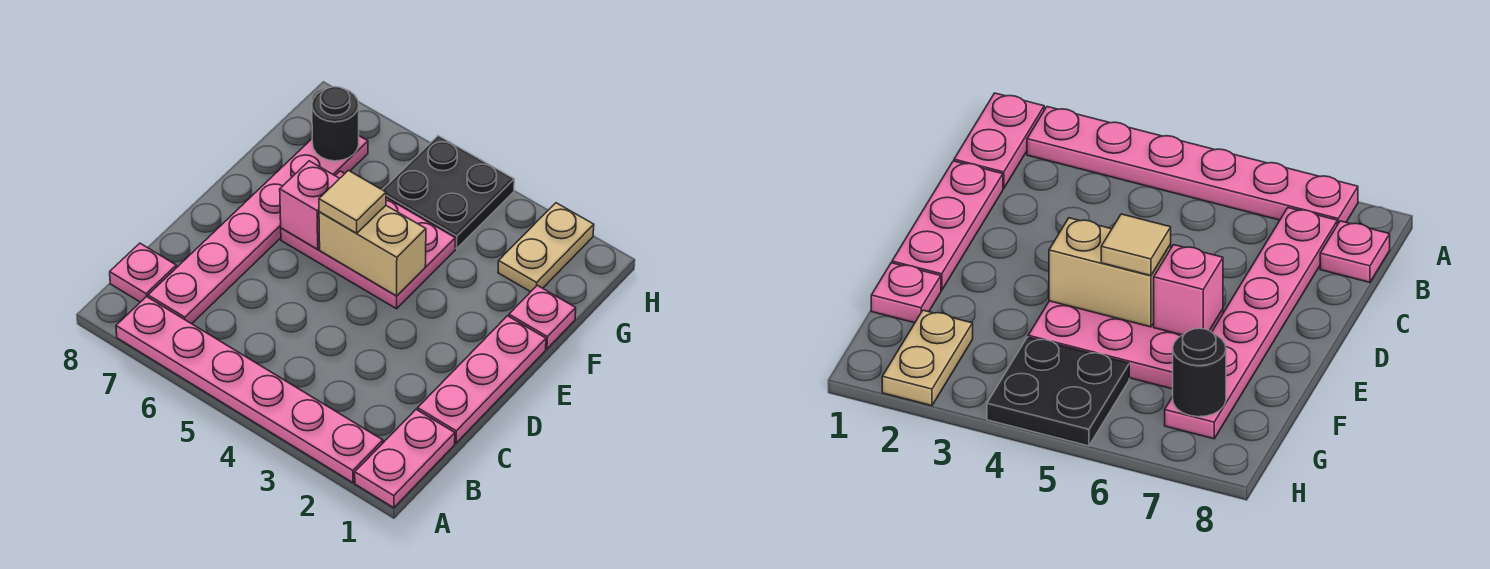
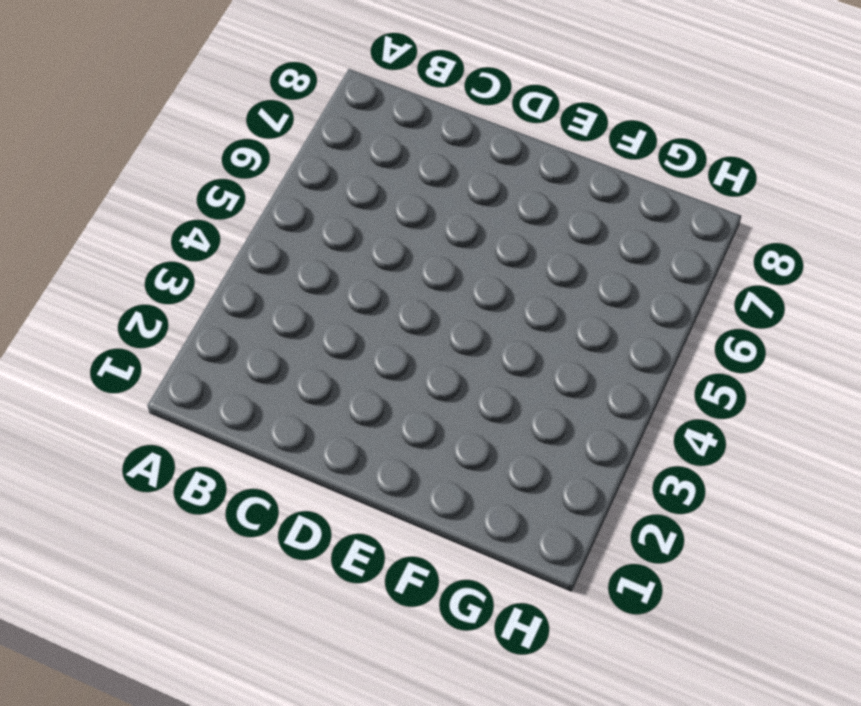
none -> pink plate A1:B1 level 1
none -> pink plate A2:A7 level 1
none -> pink plate B7:G7 level 1

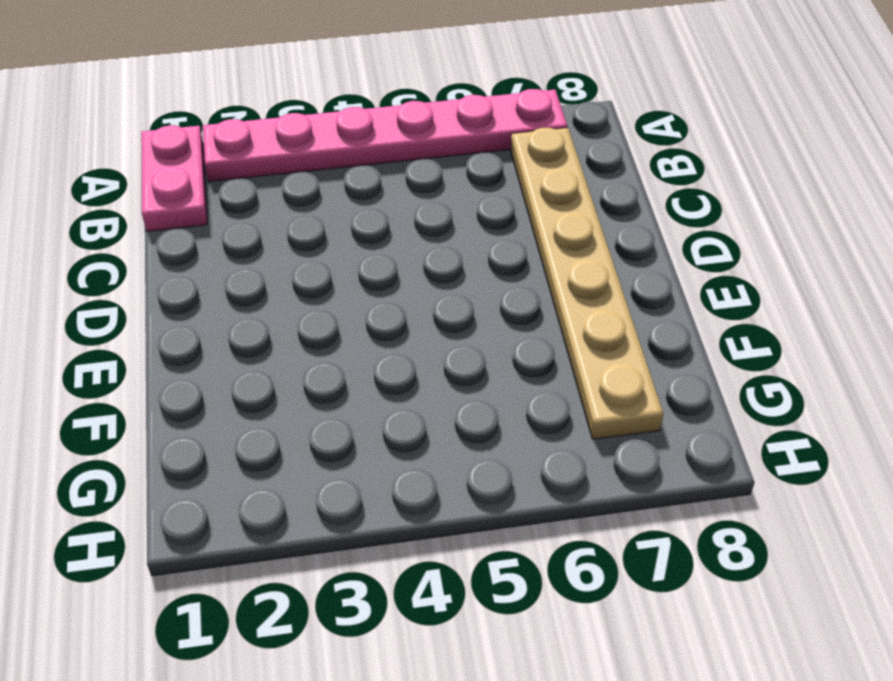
tan plate B7:G7 level 1 -> pink plate B7:G7 level 1
none -> pink plate B8 level 1
none -> pink plate C1:E1 level 1
none -> pink plate E4:F6 level 1

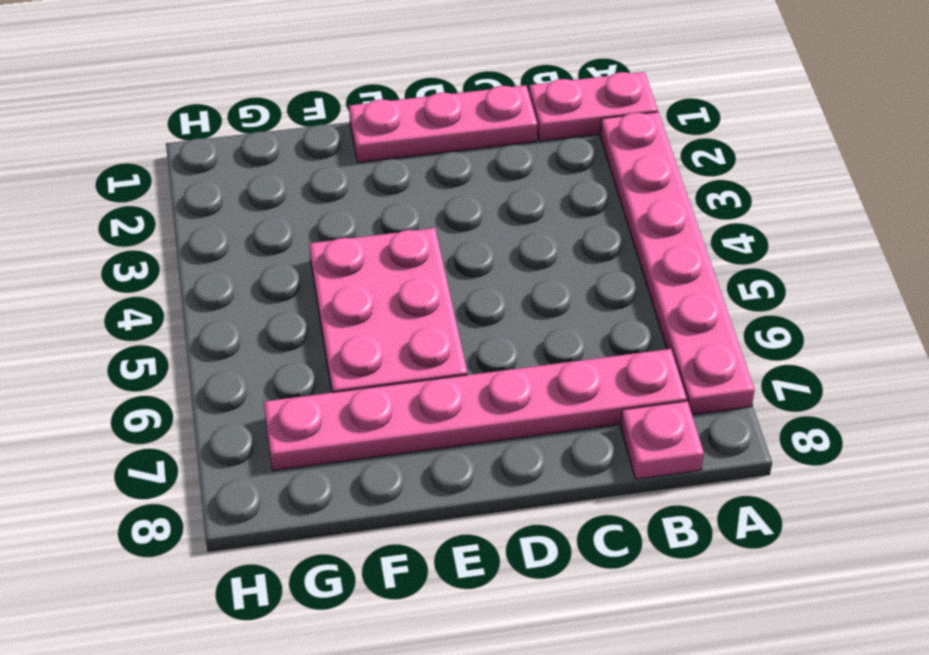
none -> pink plate F1 level 1
none -> tan plate G2:H2 level 1
none -> black plate G4:H5 level 1

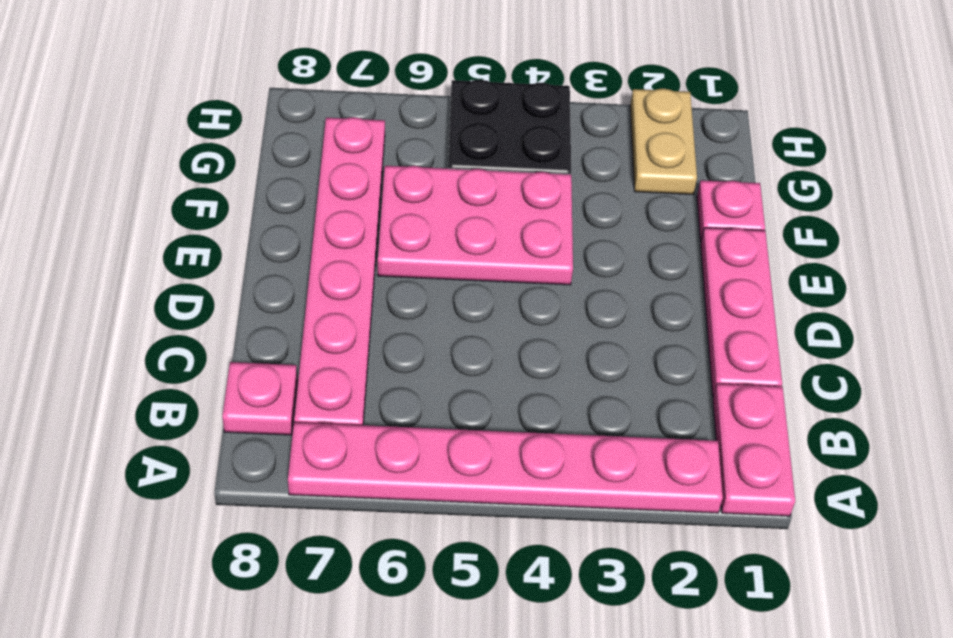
none -> tan brick E4:E5 level 2
none -> pink brick E6 level 2
none -> black round brick G7 level 2

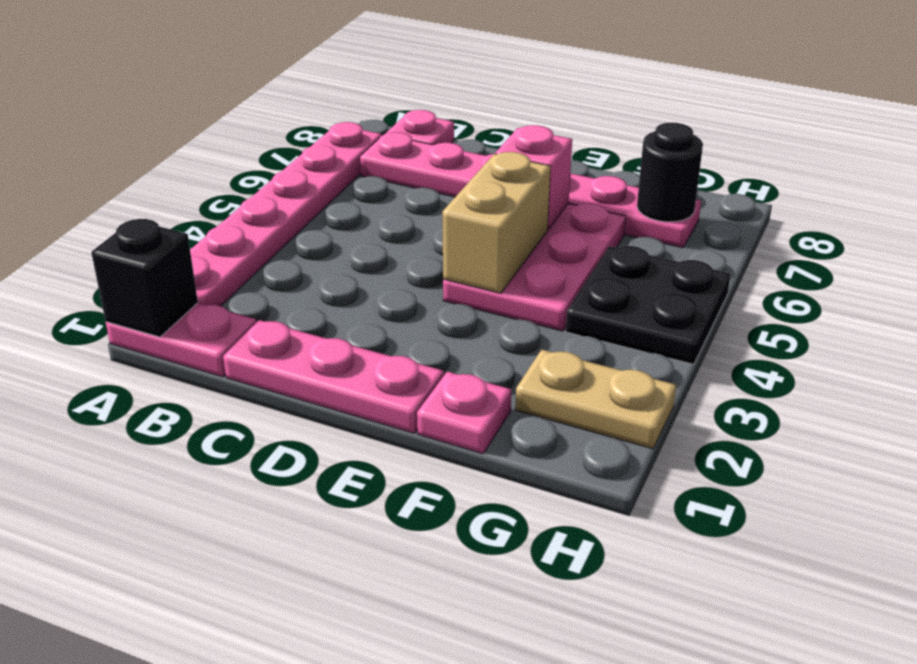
black brick A1 level 2 -> none
none -> tan tile E5 level 3

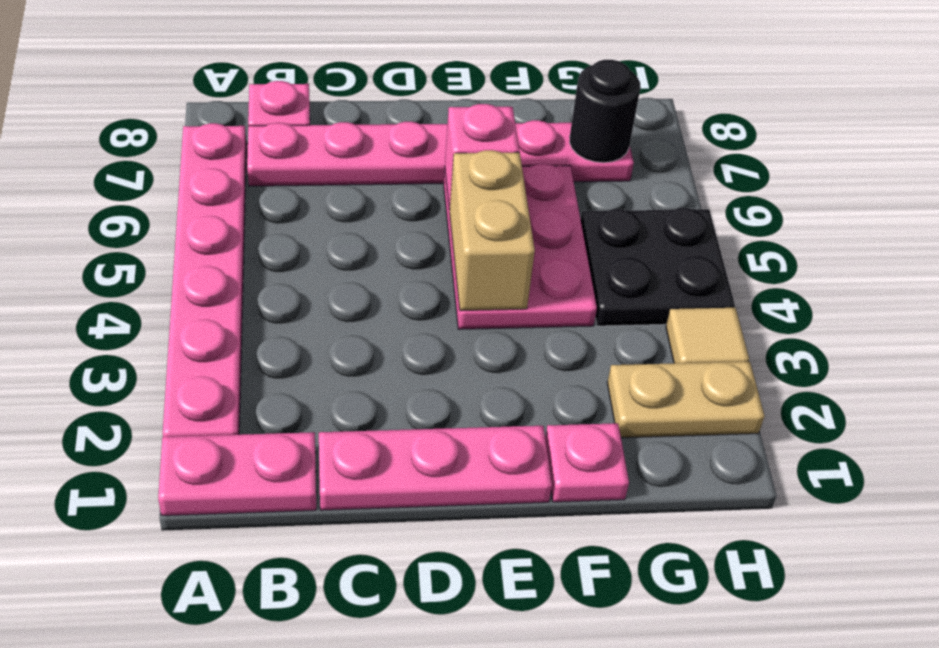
tan tile H3 level 1 -> tan tile E5 level 3

